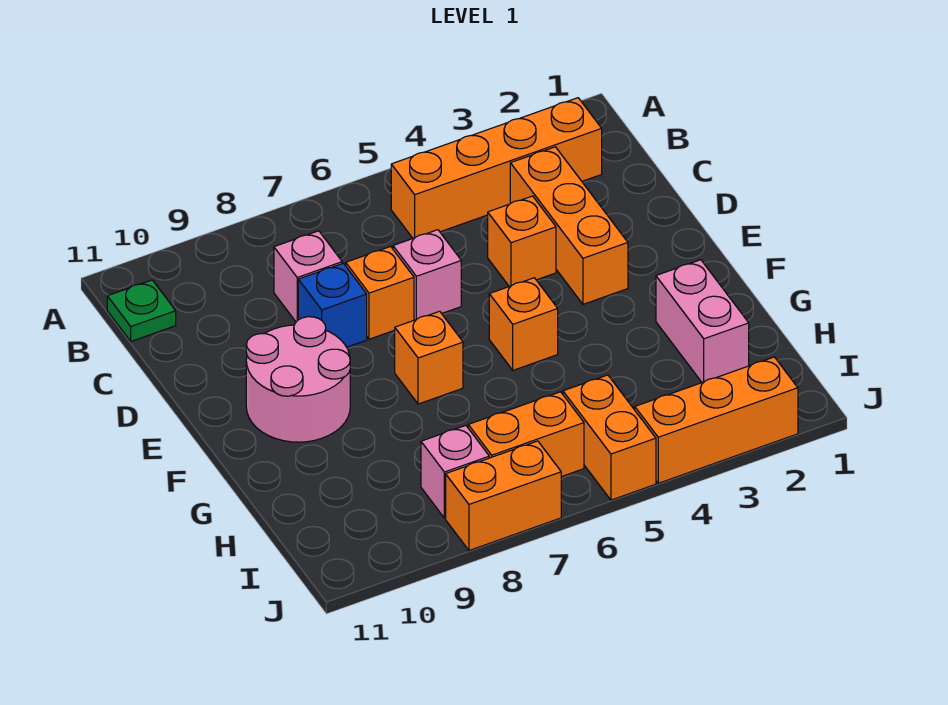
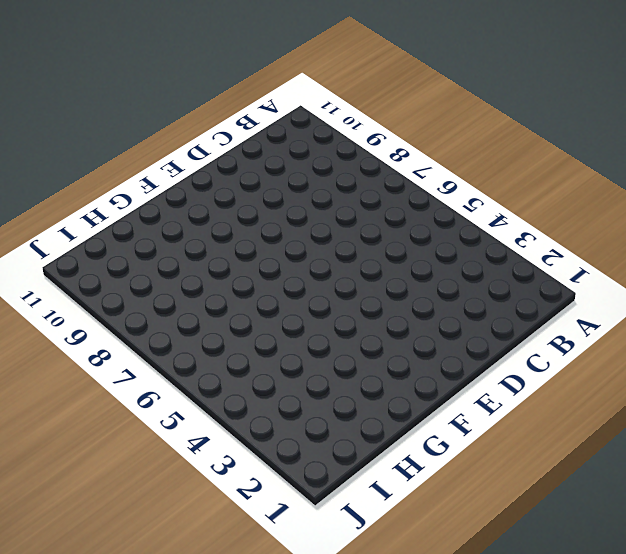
none -> orange brick B2:B5 level 1
none -> green plate B11 level 1
none -> orange brick C3:E3 level 1

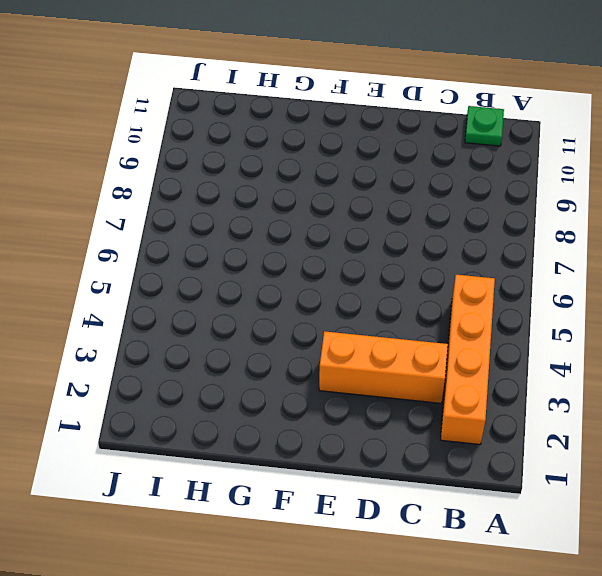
none -> pink brick C8 level 1
none -> orange brick D4 level 1
none -> pink brick D6 level 1

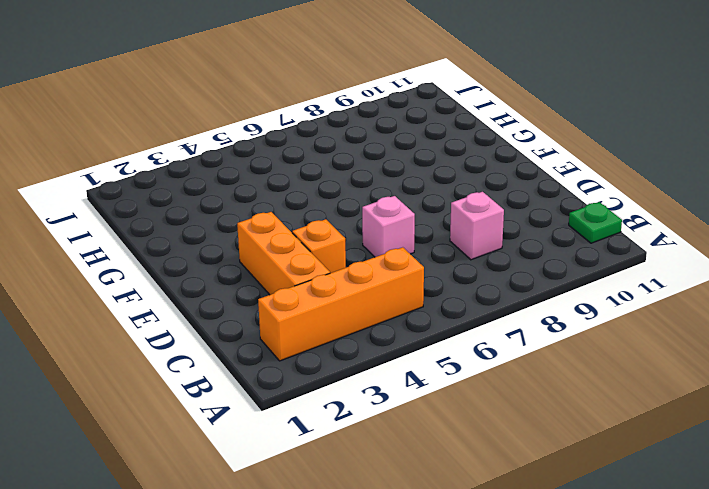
none -> orange brick D7 level 1
none -> blue brick D8 level 1
none -> pink round brick E9:F10 level 1

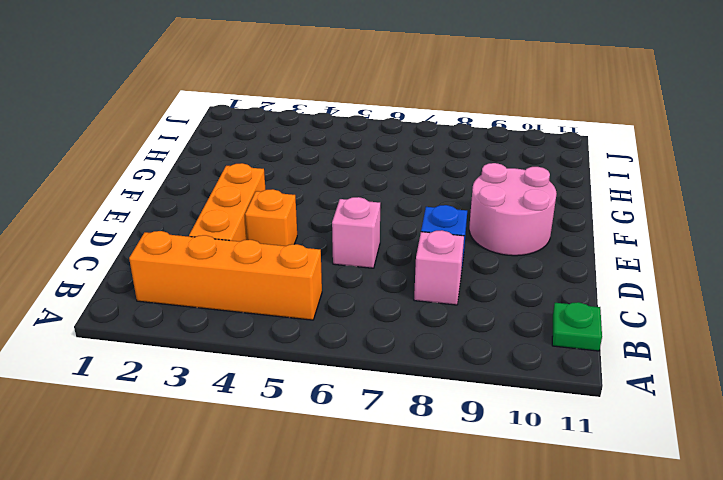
none -> orange brick D7 level 1
none -> orange brick F5 level 1
none -> orange brick F7 level 1

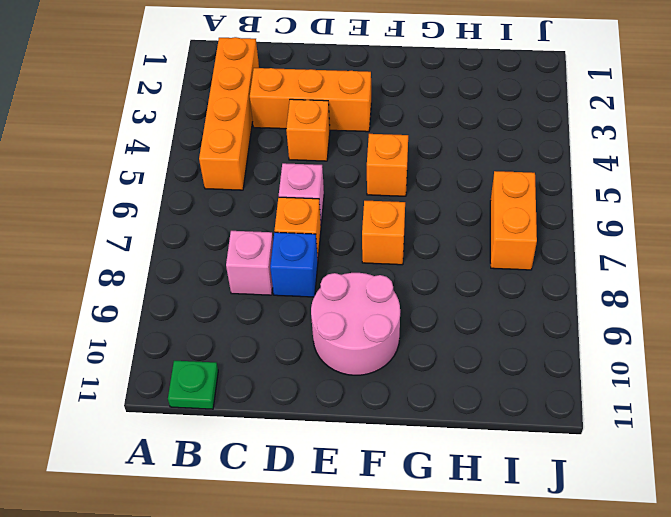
none -> pink brick G2:H2 level 1
none -> orange brick I5:J5 level 1
none -> pink brick I8 level 1

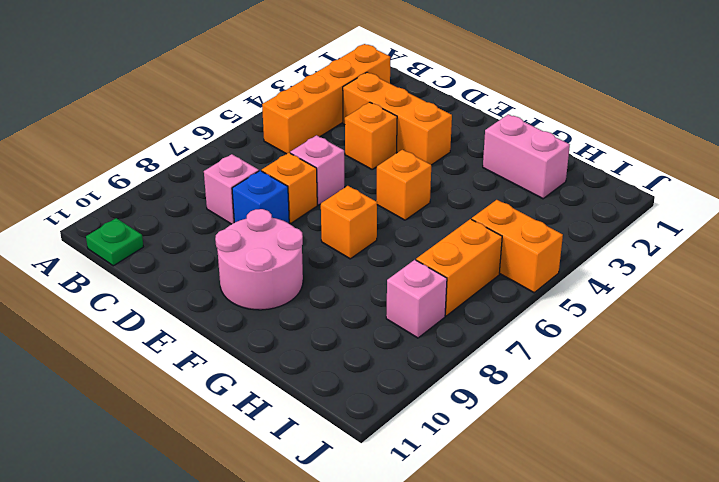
none -> orange brick J2:J4 level 1
none -> orange brick J7:J8 level 1

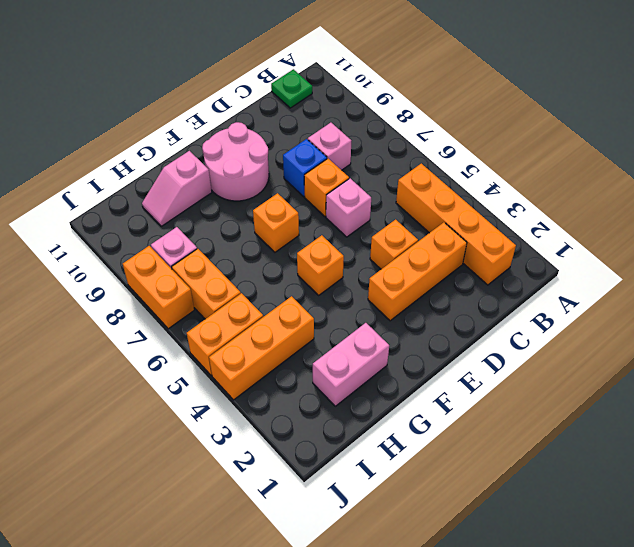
pink slope G10:H10 level 1 top G -> none
orange brick H4:J4 level 1 -> orange brick J2:J4 level 1

